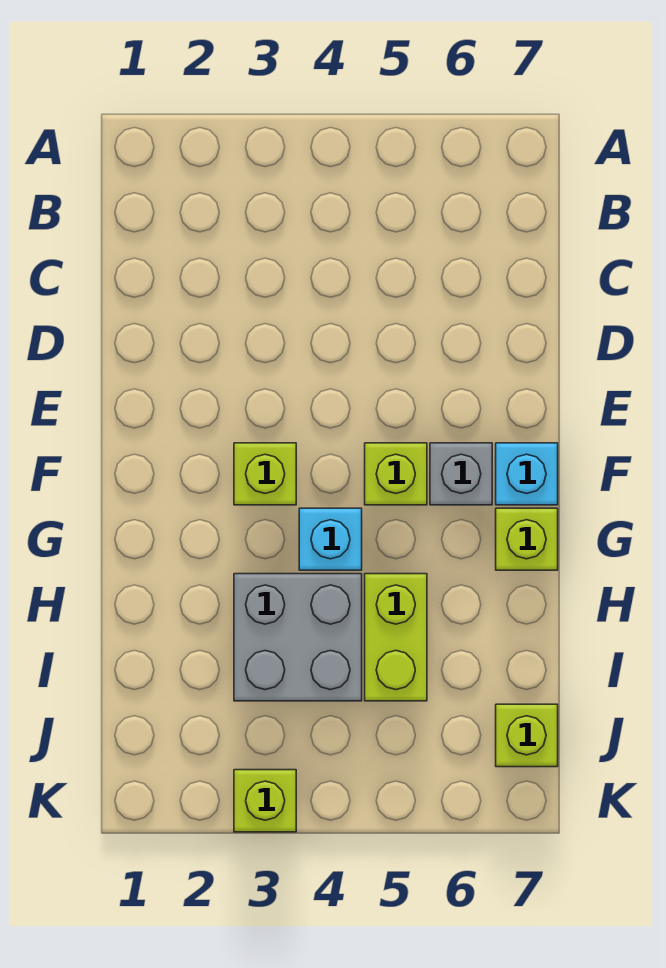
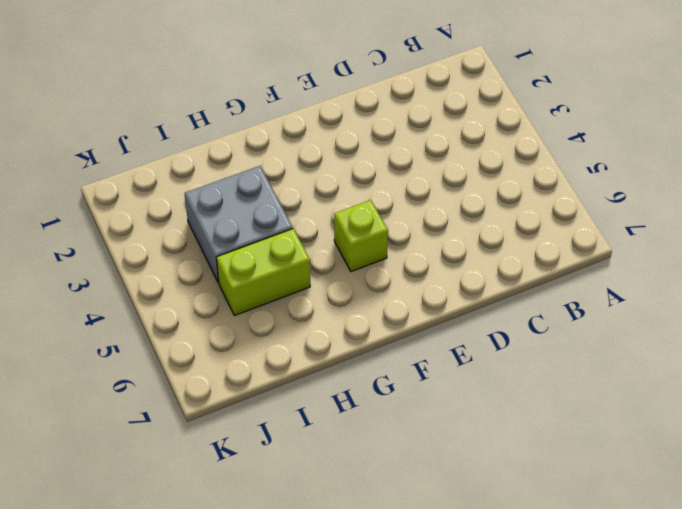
none -> lime brick F3 level 1
none -> grey brick F6 level 1

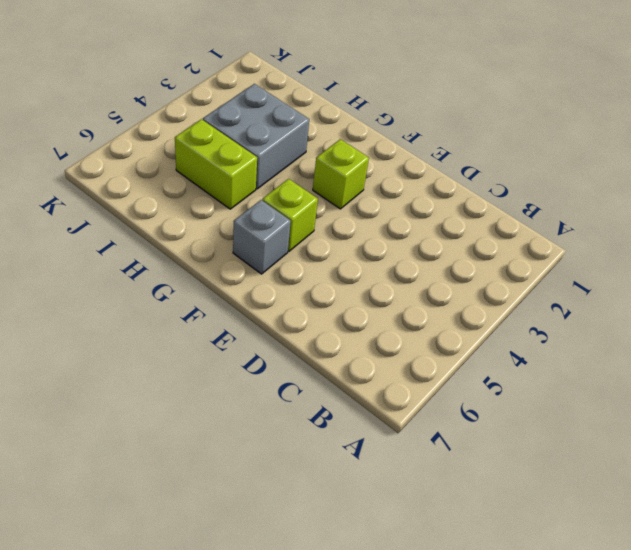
none -> cyan brick F7 level 1
none -> cyan brick G4 level 1

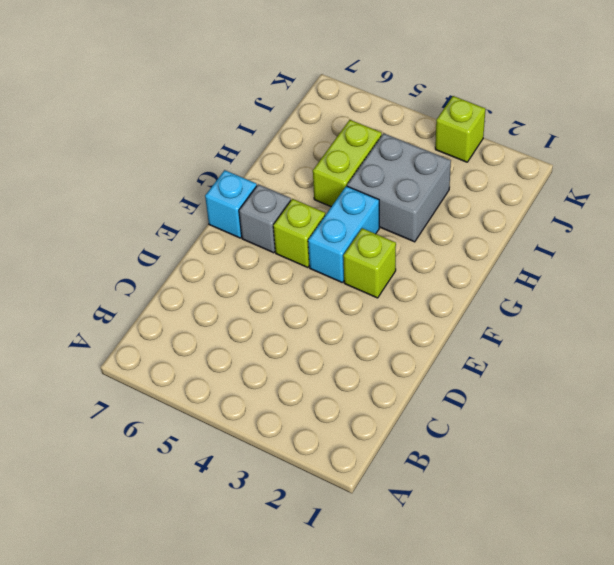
cyan brick F4:G4 level 1 -> cyan brick G4 level 1
none -> lime brick G7 level 1
none -> lime brick J7 level 1

